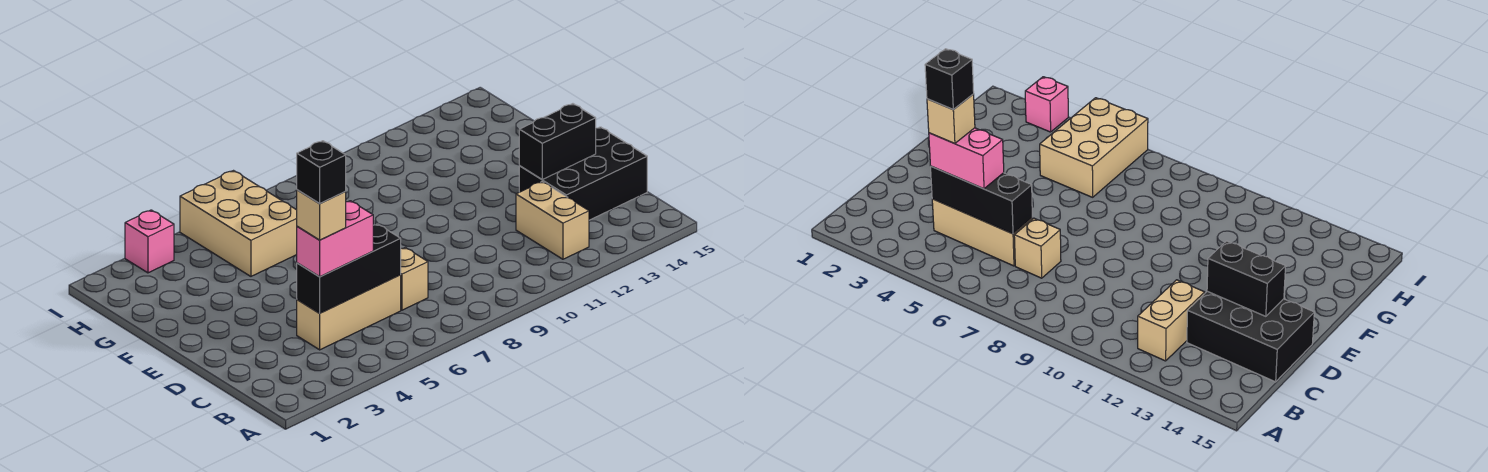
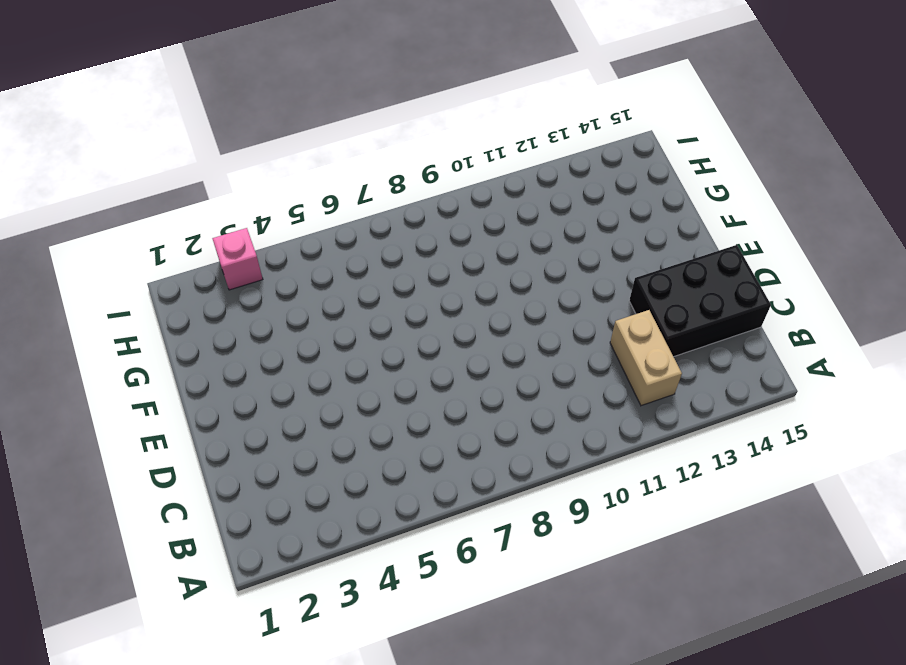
none -> tan brick C4:C6 level 1
none -> tan brick C7 level 1

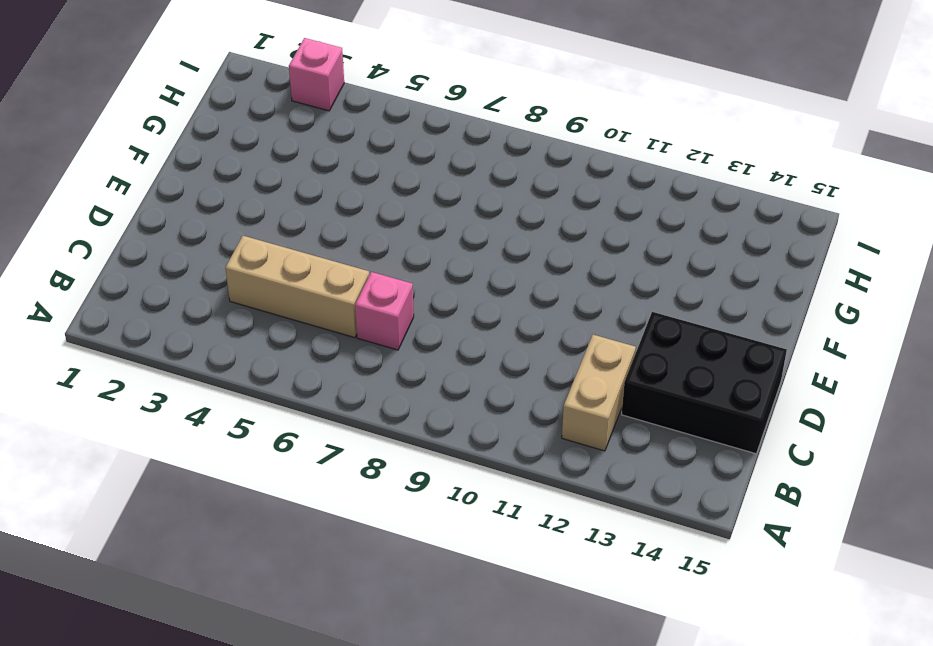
pink brick C7 level 1 -> tan brick C7 level 1
none -> tan brick G5:I6 level 1
none -> black brick C4:C6 level 2

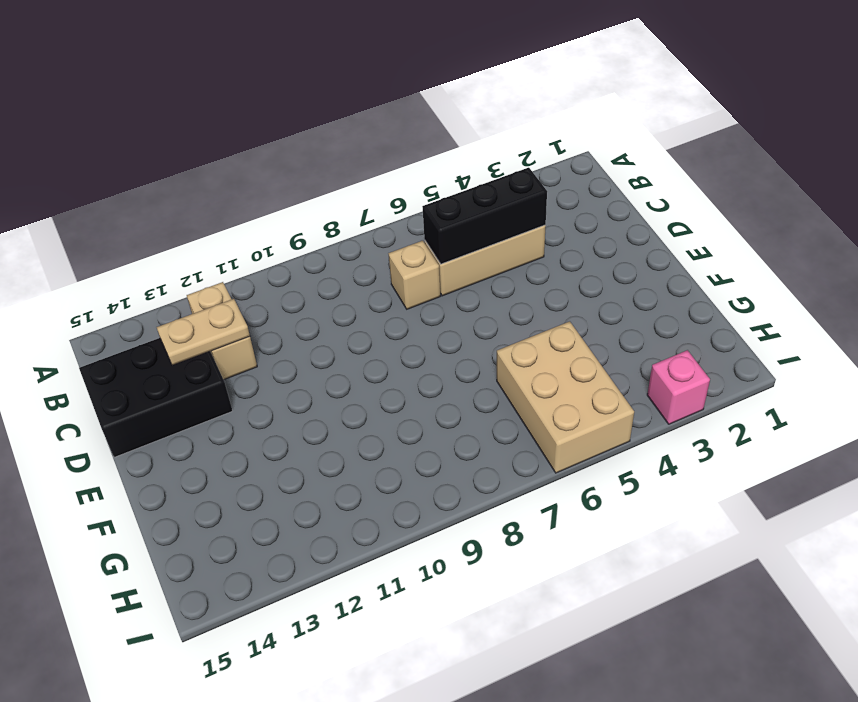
tan plate C12:C13 level 2 -> none
none -> black brick D13:D14 level 2
none -> pink brick C4:C5 level 3

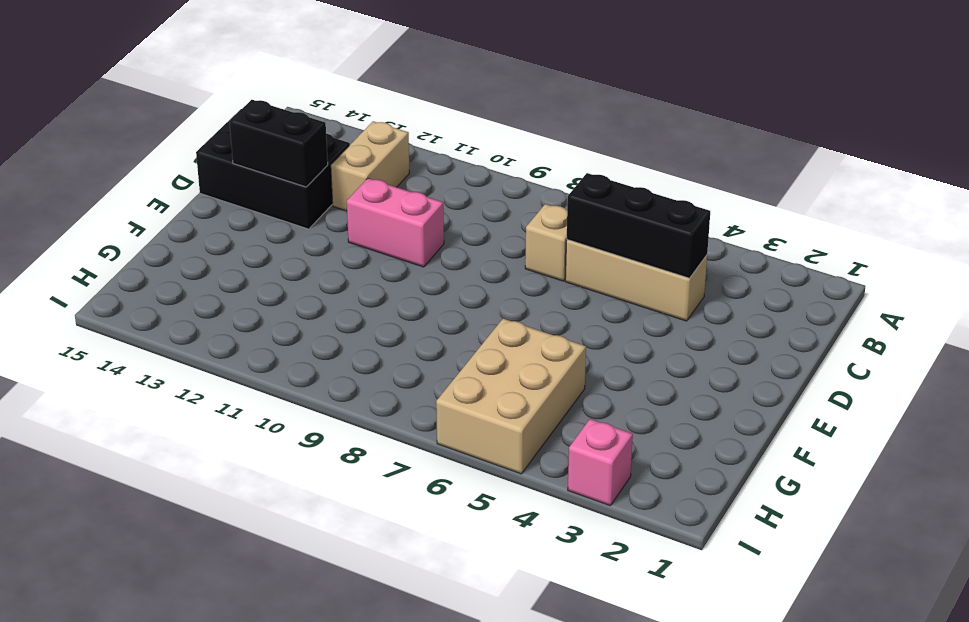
pink brick D10:D11 level 1 -> pink brick C4:C5 level 3
none -> tan brick C4 level 4
none -> black brick C4 level 5

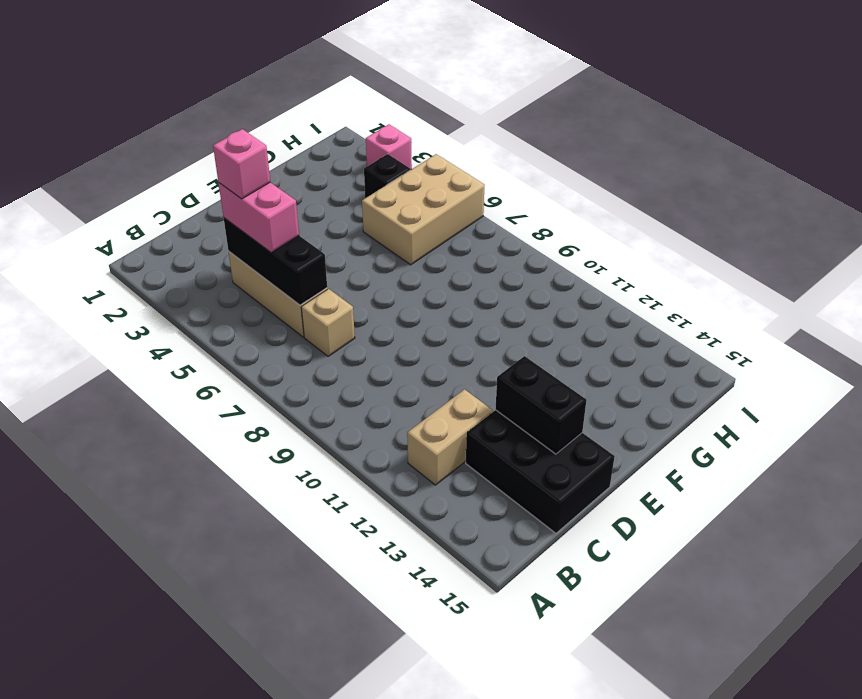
pink brick C4 level 4 -> tan brick C4 level 4
black brick H4 level 1 -> black brick C4 level 5

